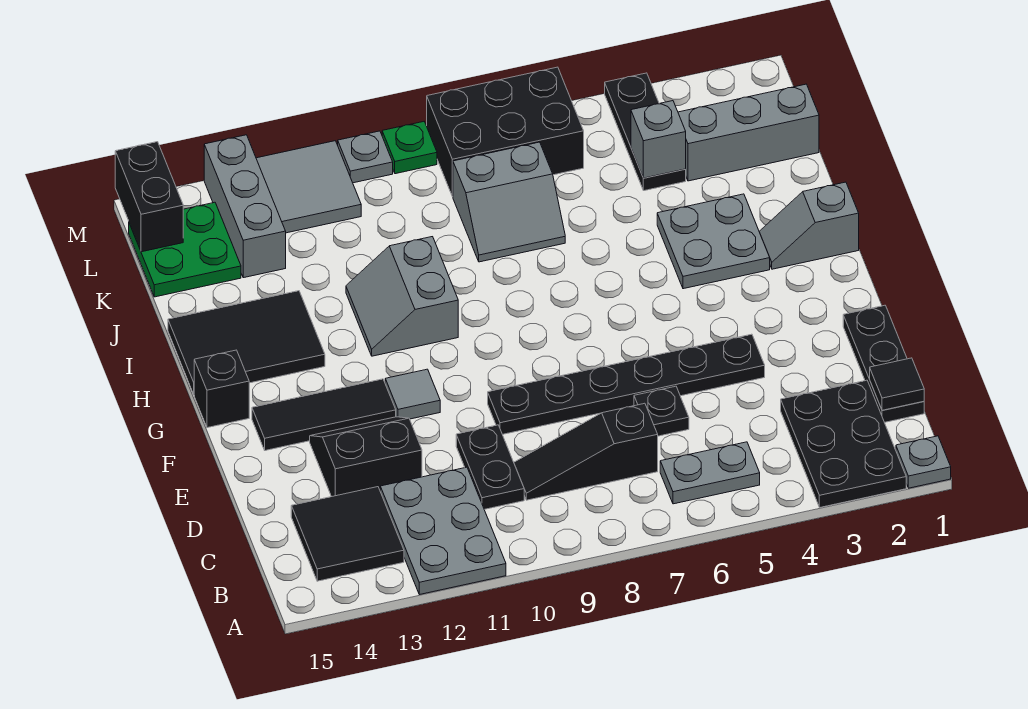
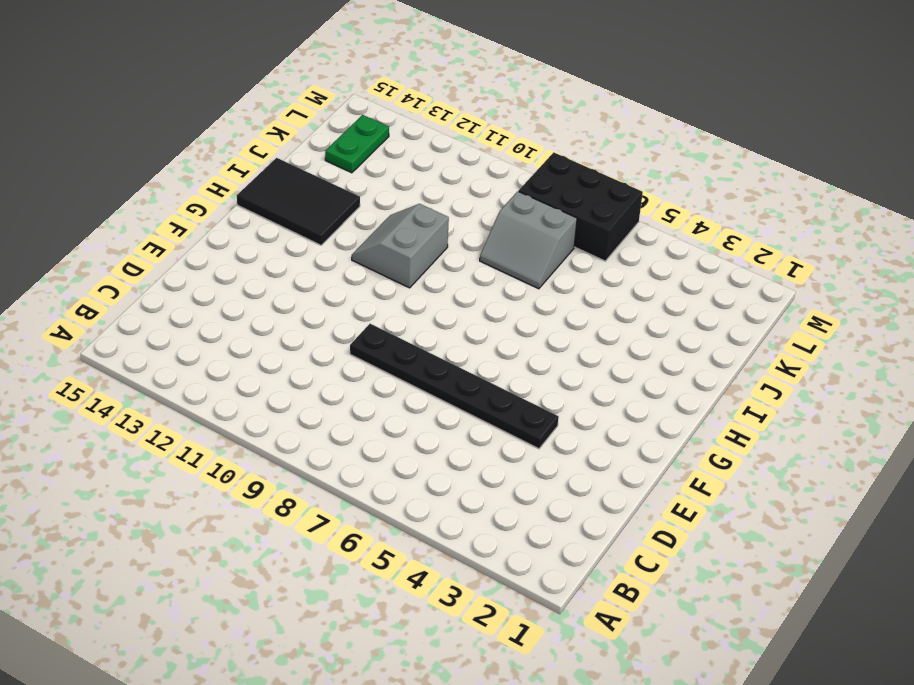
green plate K14:L14 level 1 -> green plate K14:L15 level 1
none -> grey plate A1 level 1
none -> black plate A2:C3 level 1
none -> grey plate A11:C12 level 1
none -> grey plate B5:B6 level 1

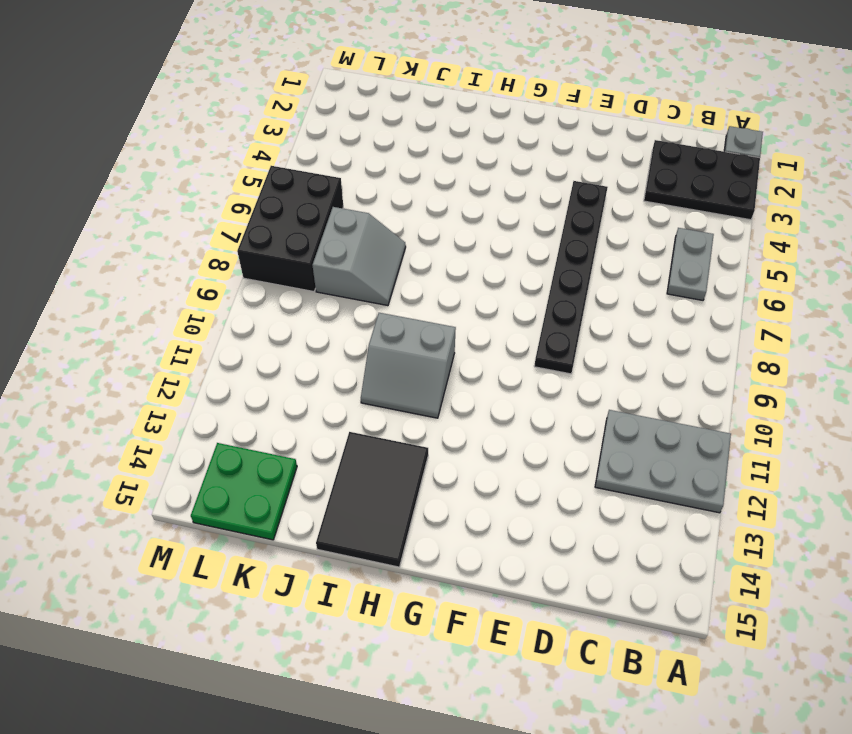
none -> black tile B13:C14 level 1
none -> black plate C1:E1 level 1
none -> black slope C7:C9 level 1 top 7
none -> black plate C10:D10 level 1

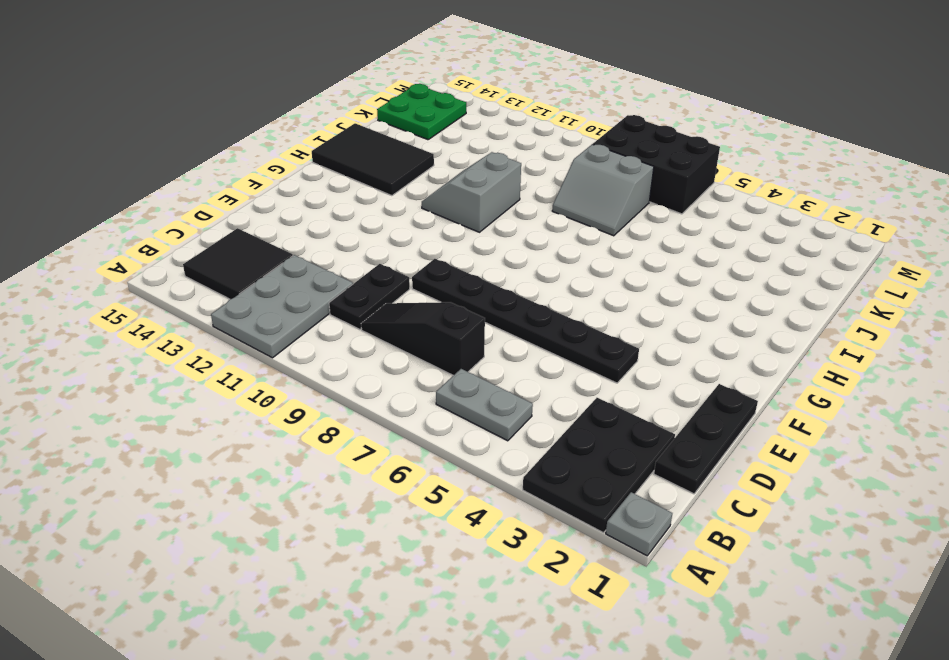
none -> black plate D6 level 1
none -> black slope D12:E13 level 1 top D
none -> grey tile F11 level 1
none -> black tile F12:F14 level 1

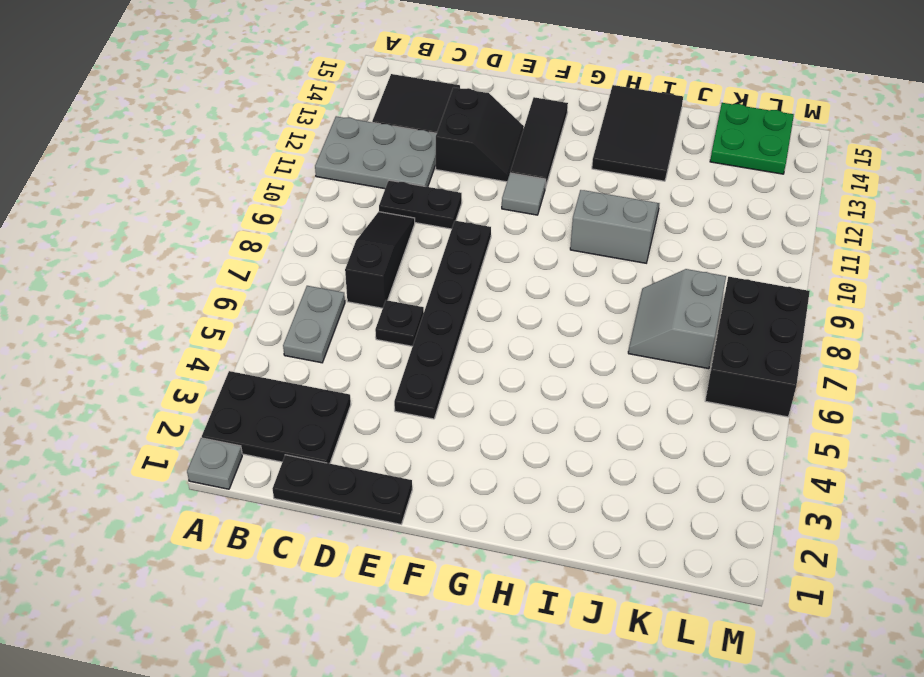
none -> black brick G15 level 1
none -> grey slope H1:H2 level 1 top 1
none -> grey plate H3:I4 level 1
none -> grey brick K1:K3 level 1

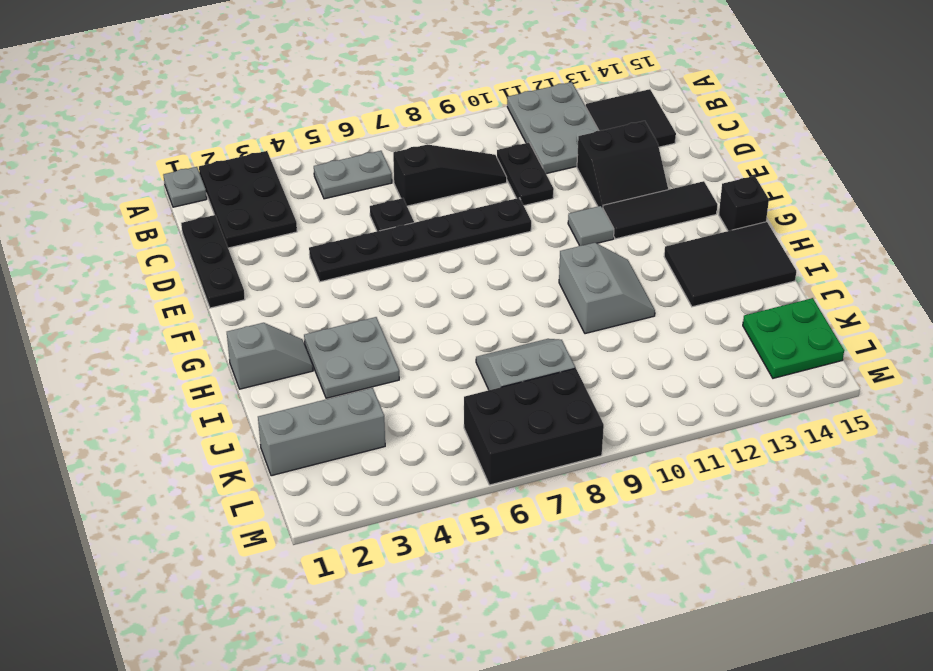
none -> black plate K4:M4 level 1
none -> grey brick K13:M13 level 1
none -> grey tile L11:M12 level 1
none -> green plate M9 level 1

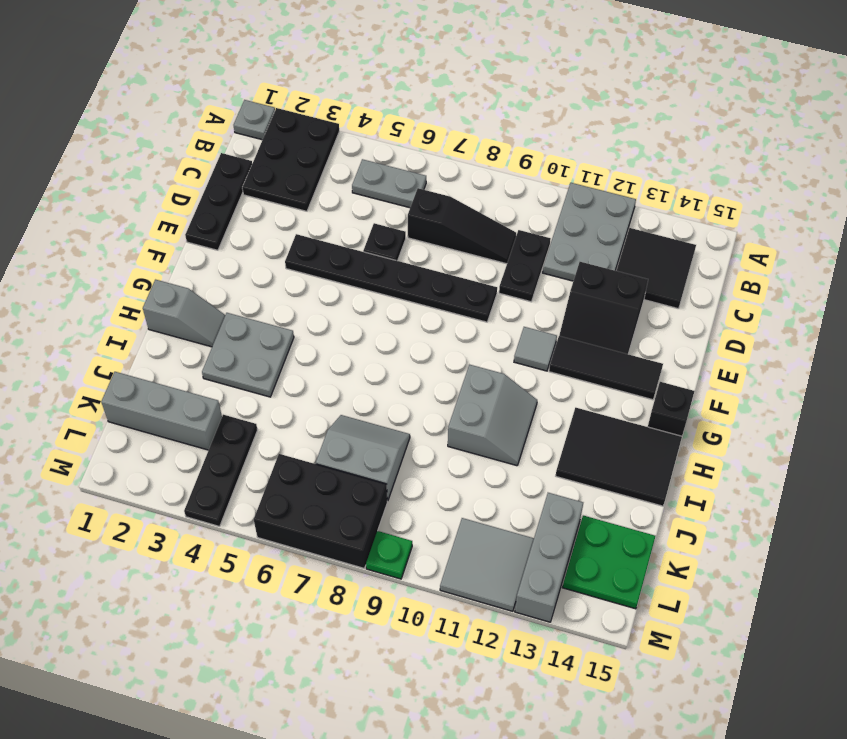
none -> grey plate M10 level 1
none -> black tile C1 level 2
none -> grey brick K4 level 2
none -> black brick L15:M15 level 2

